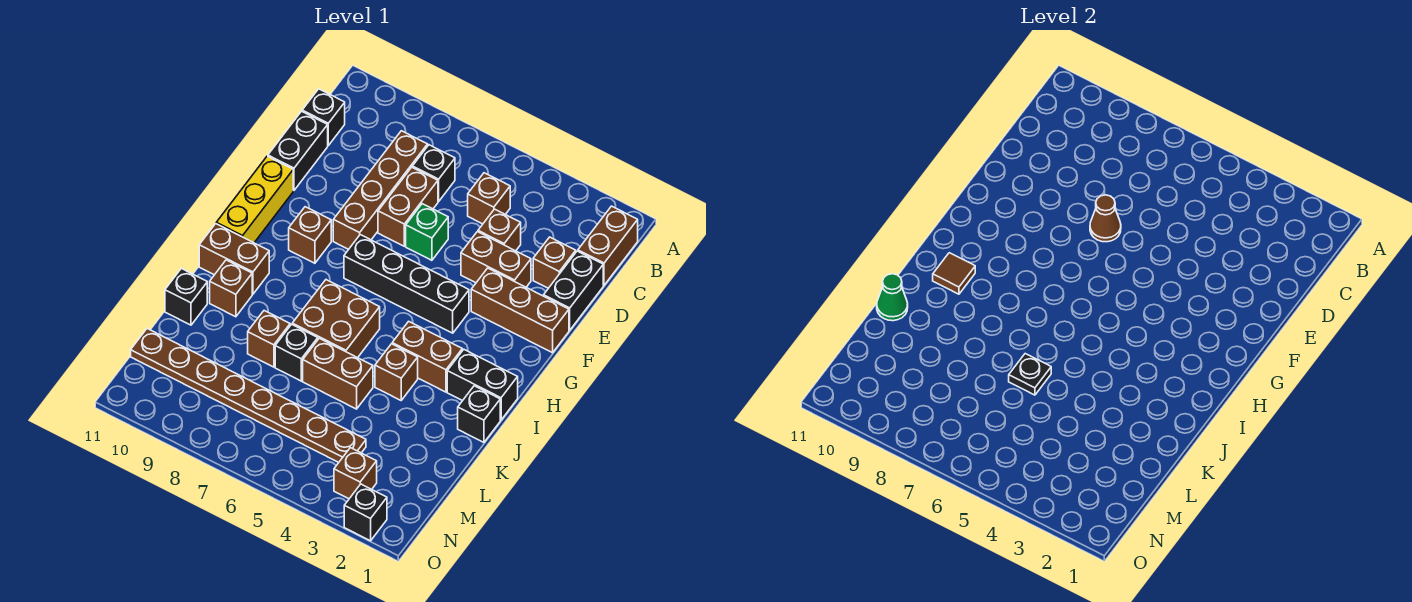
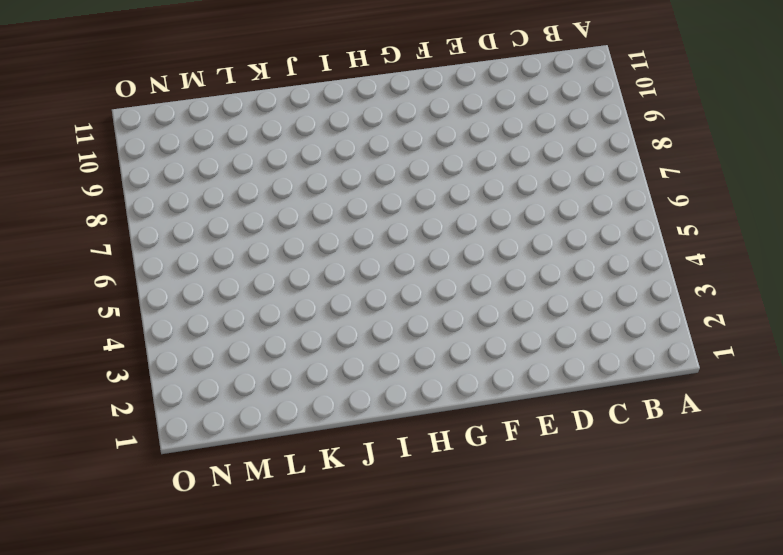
none -> brown brick B1:C1 level 1
none -> brown brick C5 level 1
none -> black brick C7 level 1
none -> brown brick C8:F8 level 1

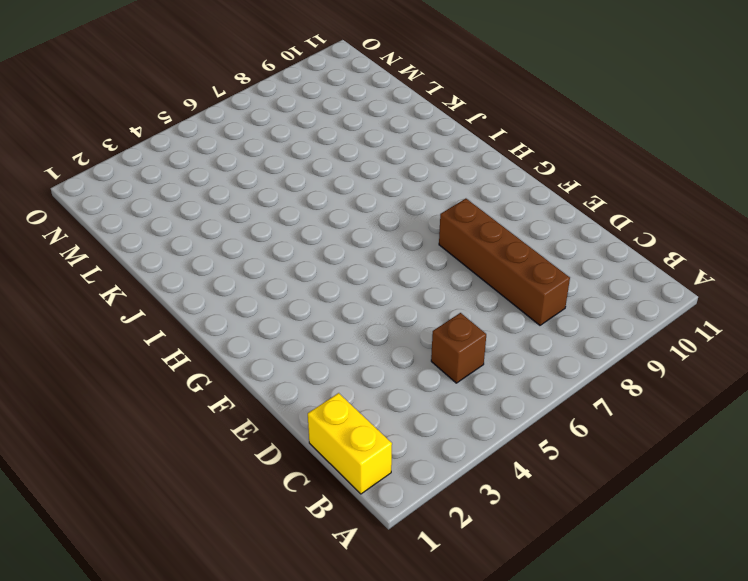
yellow brick B1:C1 level 1 -> brown brick B1:C1 level 1
none -> black brick C7 level 1
none -> black brick C11 level 1
none -> black brick D1:E1 level 1
none -> brown brick D2 level 1

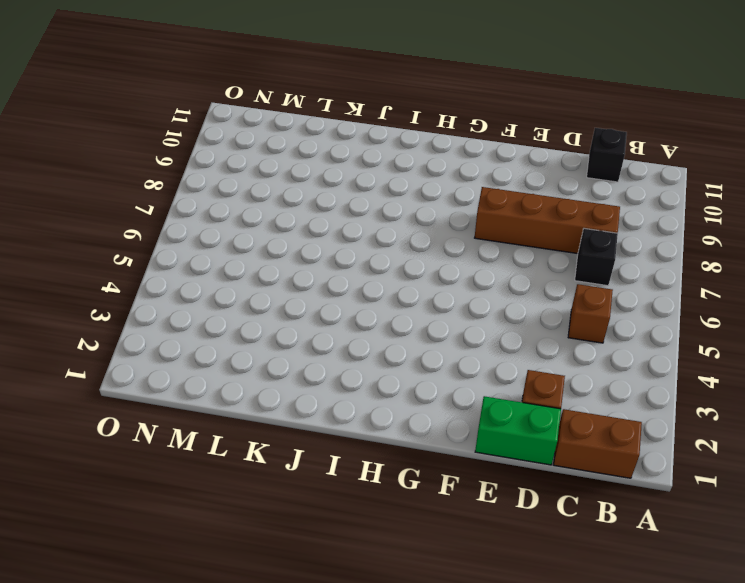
green brick D1:E1 level 1 -> black brick D1:E1 level 1
none -> brown brick D4 level 1
none -> brown brick D7:E7 level 1
none -> black brick D11:E11 level 1
none -> brown brick E3:E4 level 1

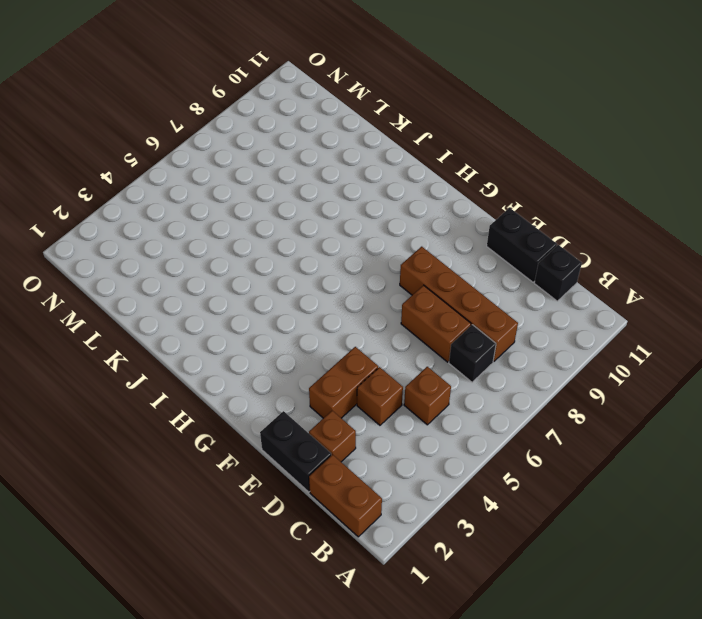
none -> green brick E6 level 1
none -> brown brick F1:F3 level 1
none -> yellow brick F11:H11 level 1
none -> black brick G4:G7 level 1

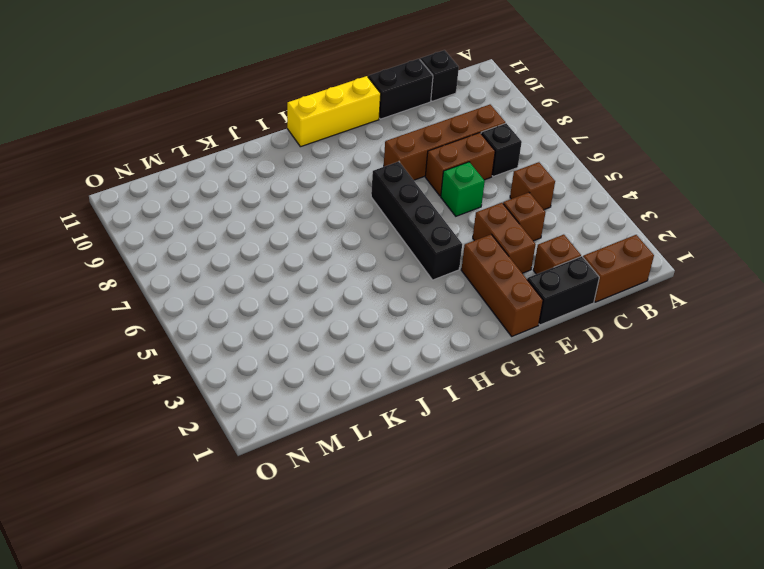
none -> brown brick G9 level 1
none -> black brick I1:I2 level 1
none -> brown brick I3:I4 level 1
none -> brown brick I6:J7 level 1

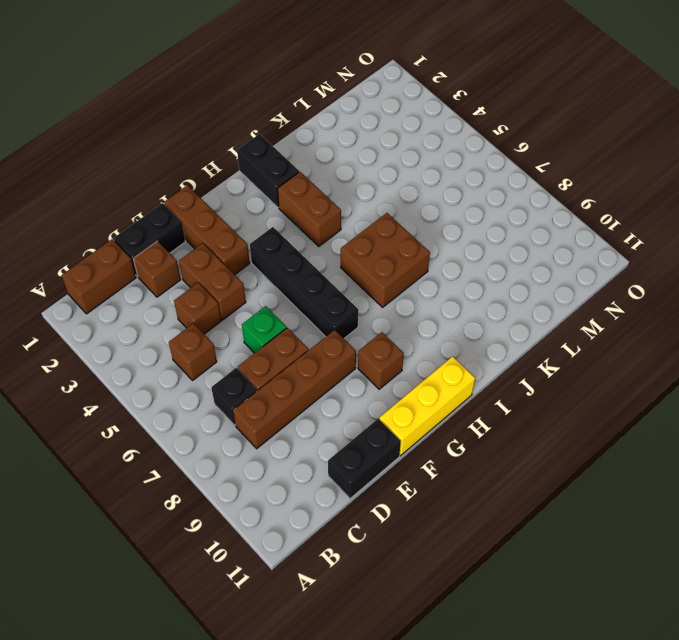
none -> black brick C11 level 1
none -> brown brick I10:I11 level 1
none -> black brick J1 level 1
none -> brown brick J4 level 1

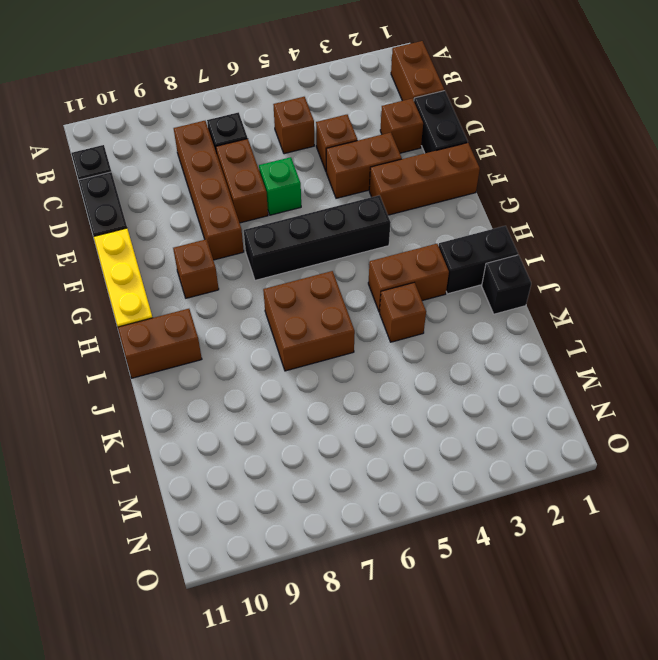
none -> brown brick J10 level 1
none -> brown brick K5:K6 level 1
none -> black brick K7 level 1
none -> brown brick K8 level 1

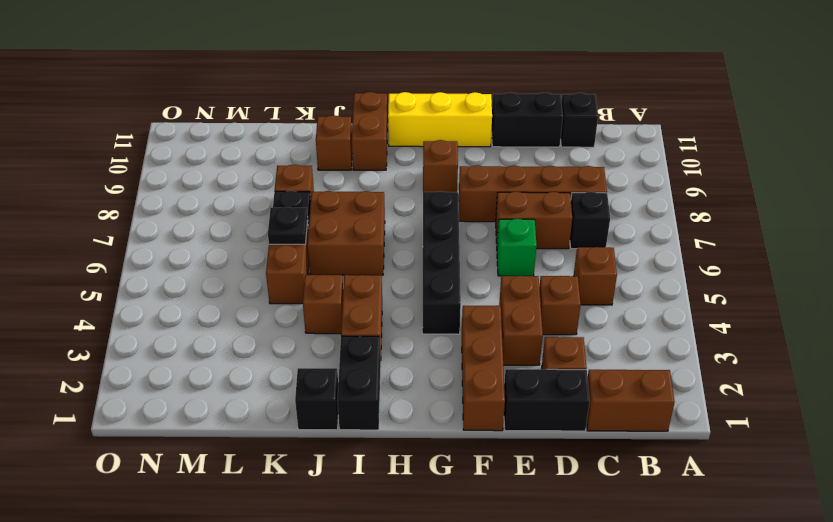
none -> black brick K11 level 1
none -> brown plate M4:M11 level 1
none -> brown brick N3 level 1
none -> black brick O2 level 1

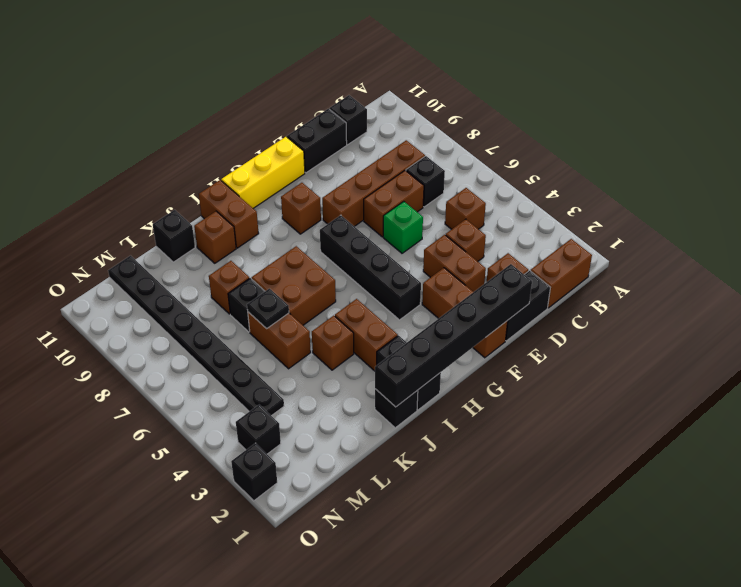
black brick E1:J1 level 2 -> none
black plate M4:M11 level 1 -> brown plate M4:M11 level 1
black brick N3 level 1 -> brown brick N3 level 1
none -> brown cone E7 level 2
none -> brown tile I10 level 2
none -> green cone K11 level 2

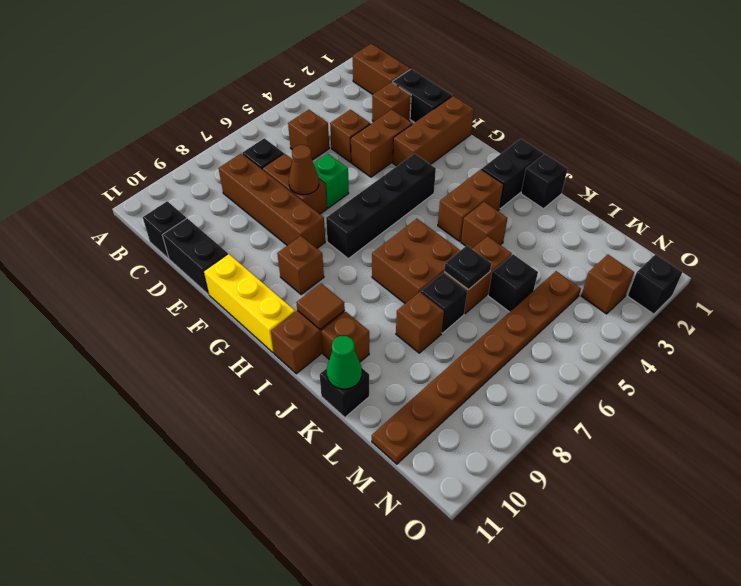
black brick L5 level 1 -> none

